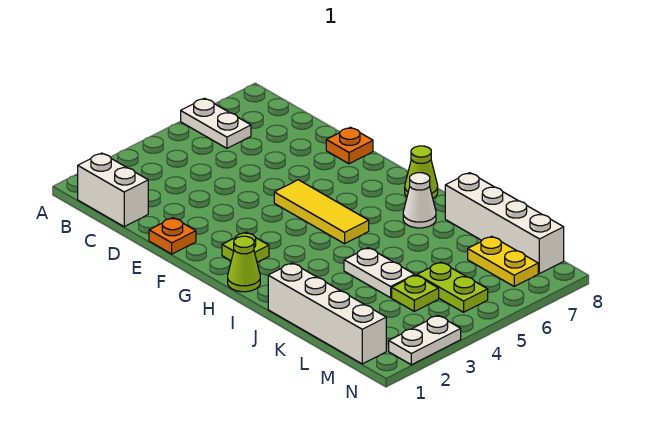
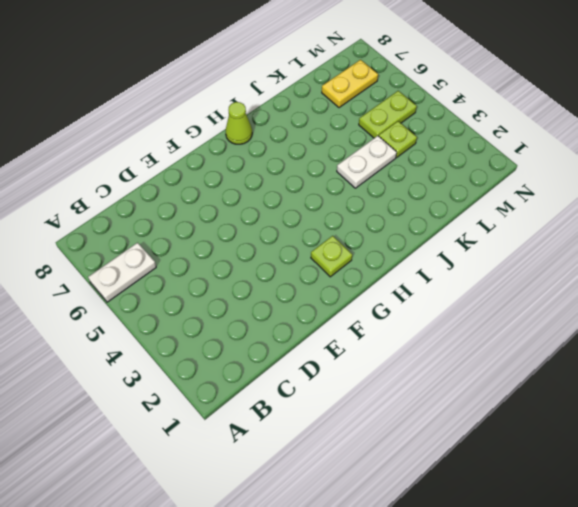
none -> white brick B1:C1 level 1
none -> orange plate E1 level 1
none -> orange plate E8 level 1

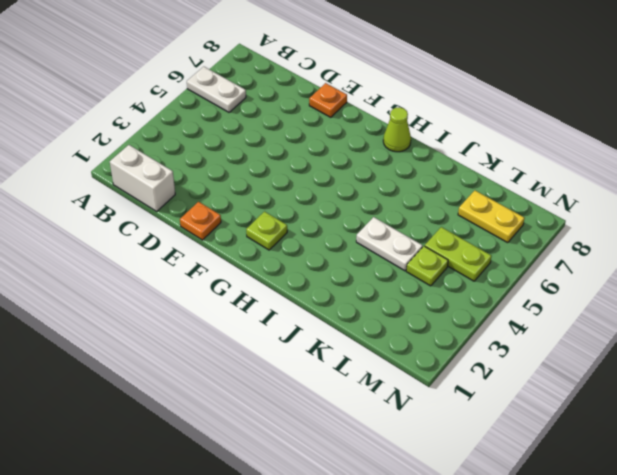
none -> yellow tile F5:H5 level 1
none -> lime cone H1 level 1
none -> white cone I7 level 1

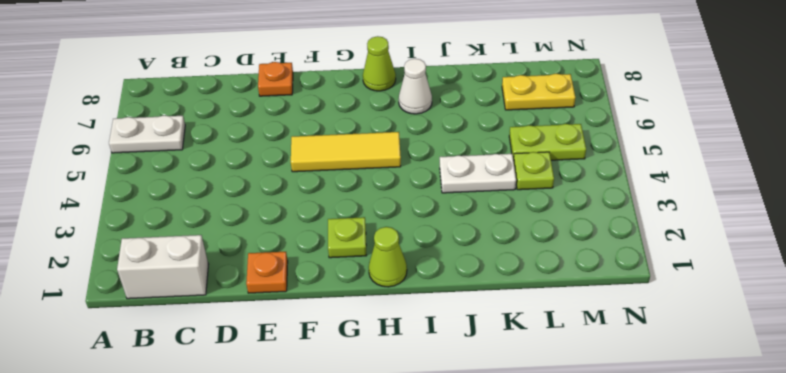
none -> white brick J1:M1 level 1
none -> white brick J8:M8 level 1
none -> white plate N2:N3 level 1

